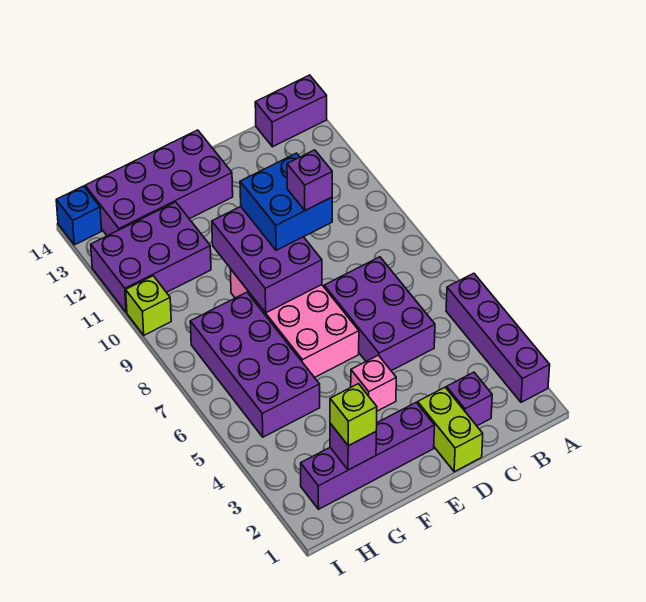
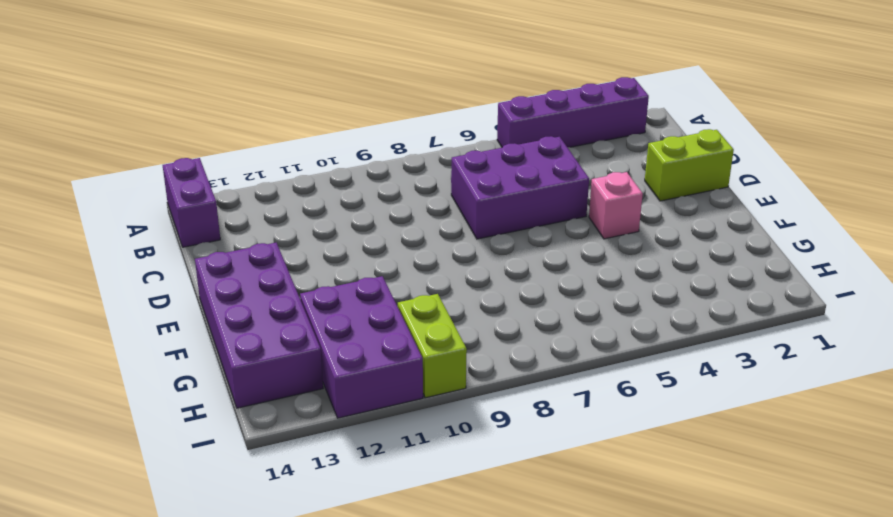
lime brick H10:I10 level 1 -> lime brick I10 level 1
none -> purple brick C2 level 1
none -> purple brick E2:H2 level 1
none -> pink brick E6:F9 level 1

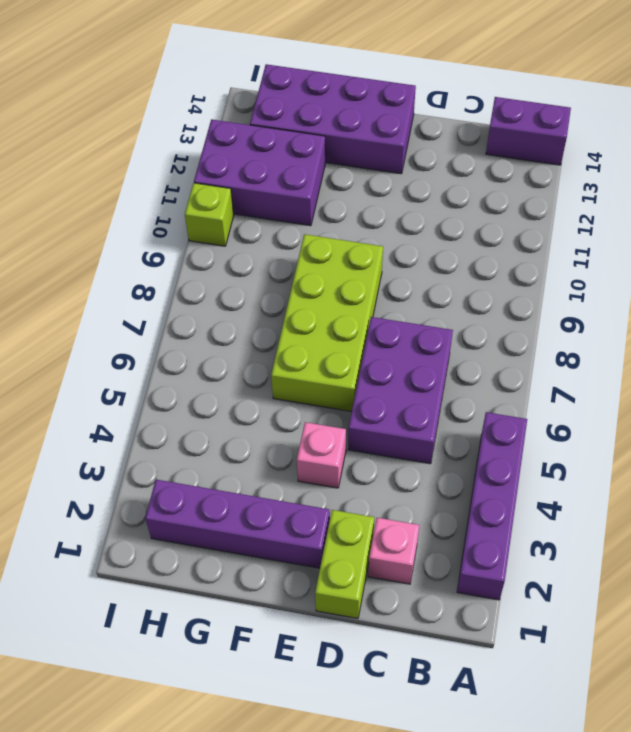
pink brick C2 level 1 -> purple brick C2 level 1
lime brick E6:F9 level 1 -> pink brick E6:F9 level 1
none -> purple brick G5:H8 level 1
none -> blue brick I14 level 1
none -> purple brick E8:F10 level 2

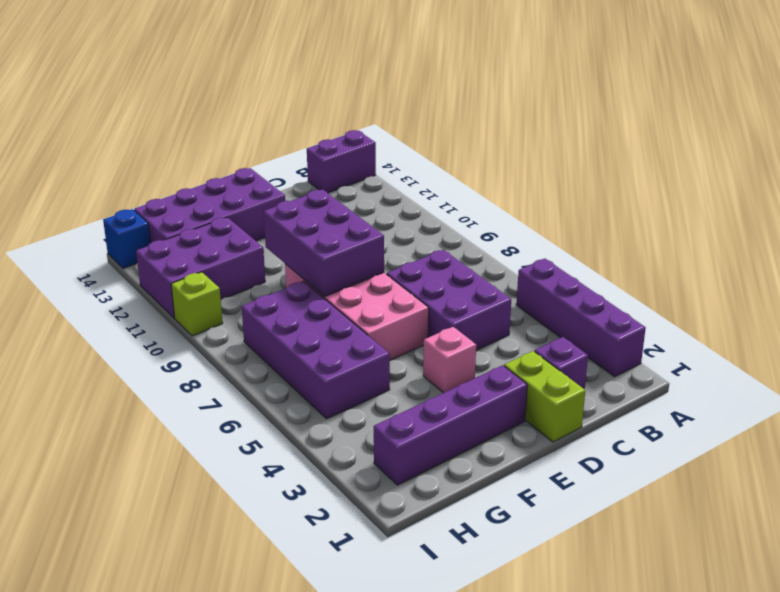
none -> purple brick G2 level 2
none -> blue brick D9:E10 level 3
none -> lime brick G2 level 3

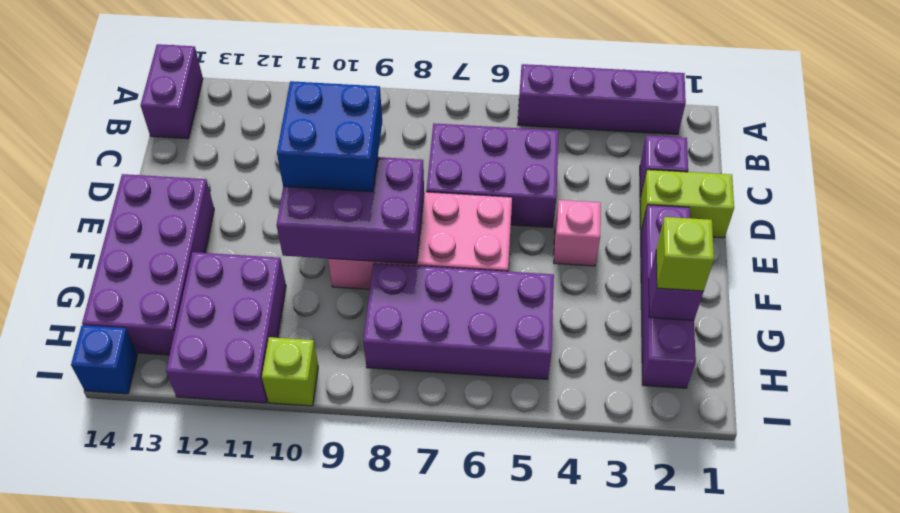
none -> purple brick D9 level 4

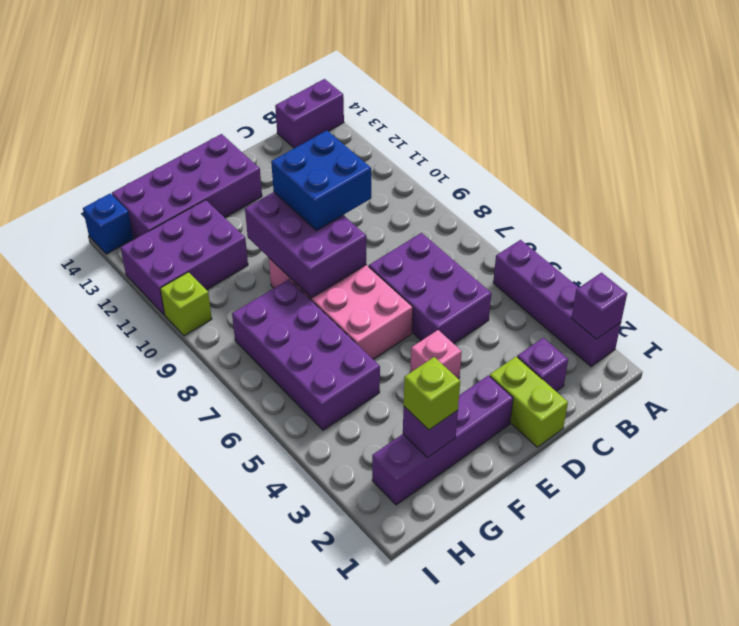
purple brick A2 level 2 -> purple brick D9 level 4

